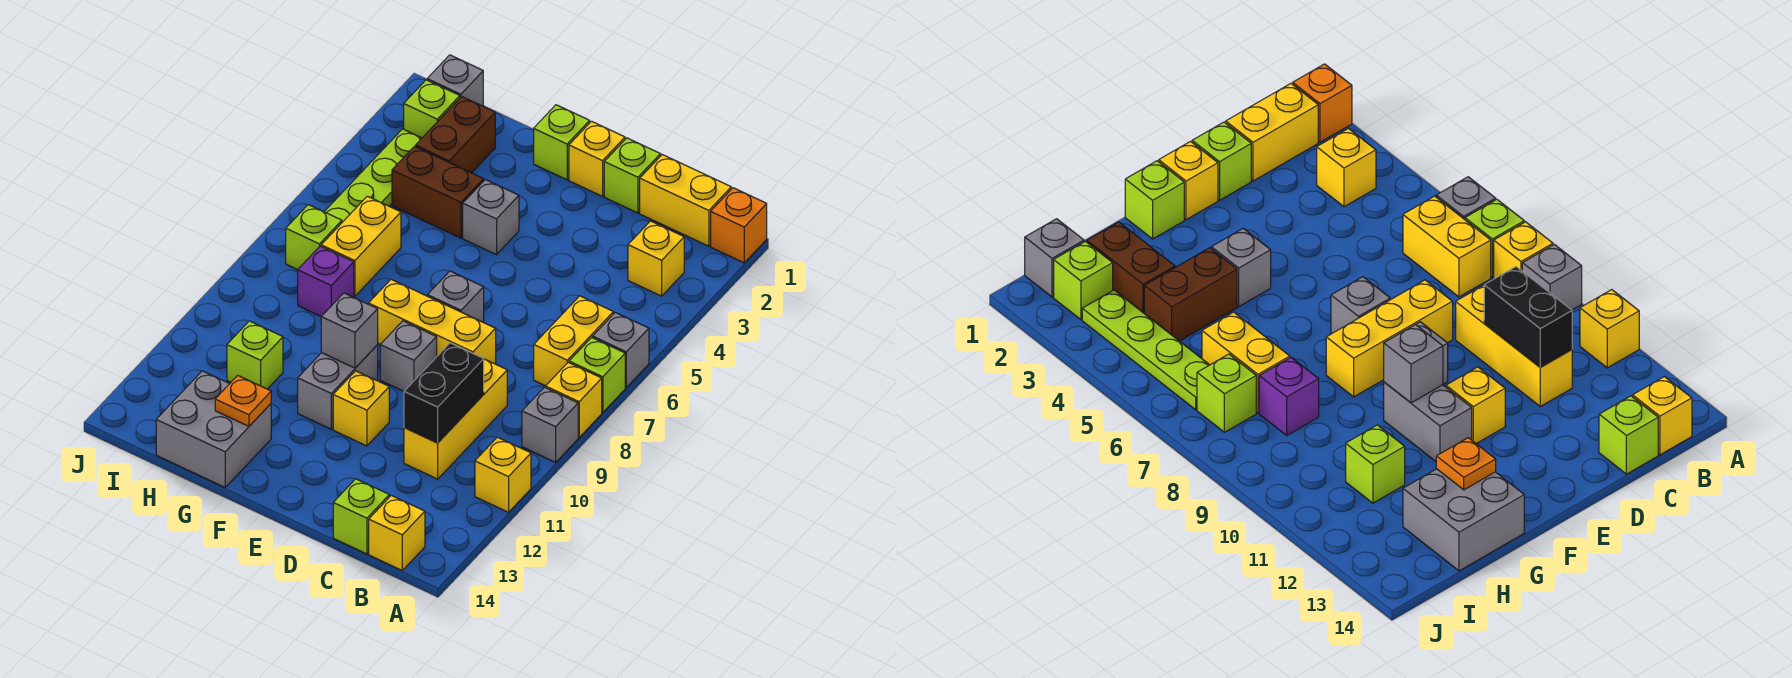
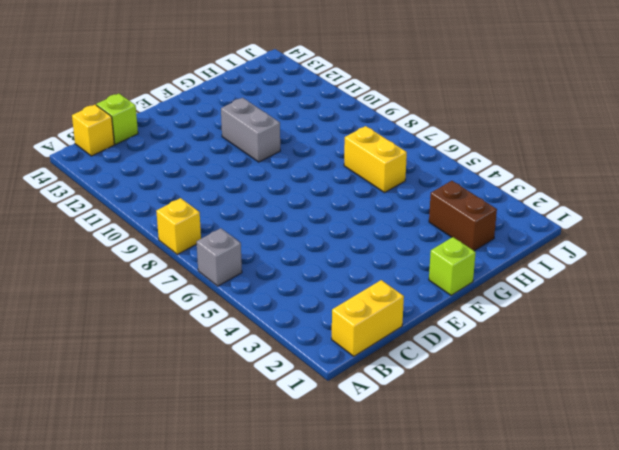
none -> orange brick A1 level 1
none -> lime brick A7 level 1
none -> grey brick A9 level 1
none -> yellow brick A11 level 1

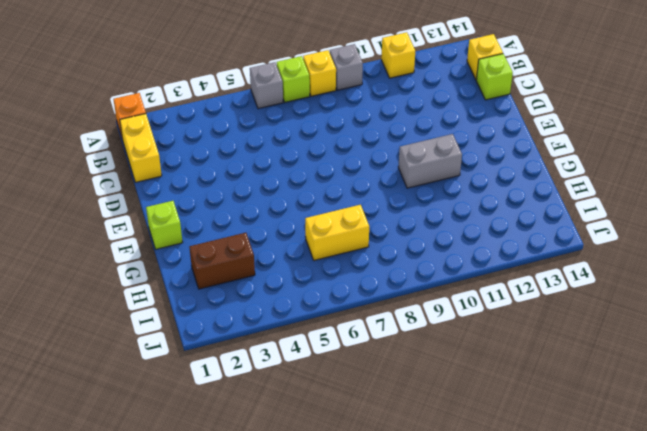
none -> yellow brick B3 level 1
none -> yellow brick B6:B7 level 1
none -> yellow brick C9:C11 level 1
none -> lime brick D1 level 1

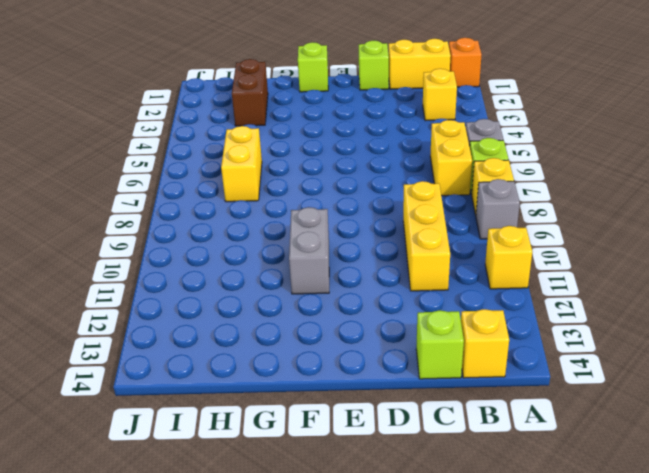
none -> yellow brick D8:F8 level 1
none -> yellow brick E1 level 1
none -> grey brick E7 level 1
none -> grey brick E9 level 1

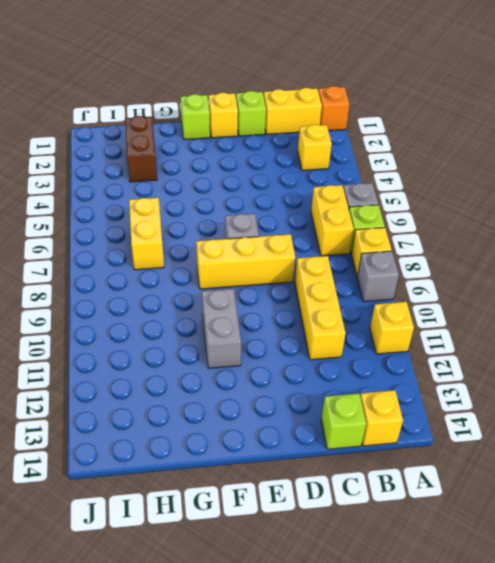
none -> grey brick E9 level 1
none -> yellow brick E11 level 1
none -> grey brick F4 level 1
none -> brown brick G4:H4 level 1

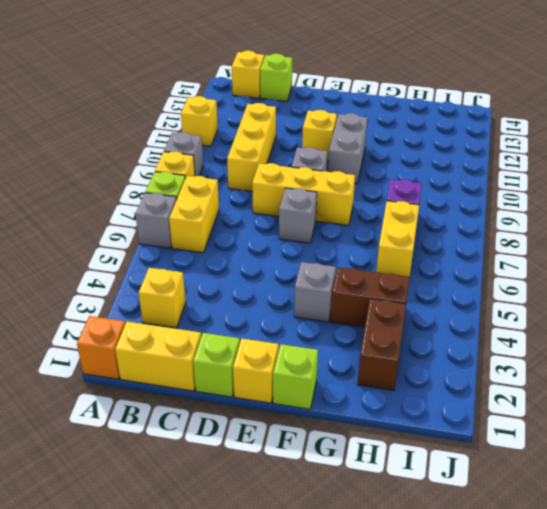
none -> grey brick G13:H14 level 1
none -> lime brick H11 level 1
none -> grey brick I1 level 1
none -> lime brick I2 level 1

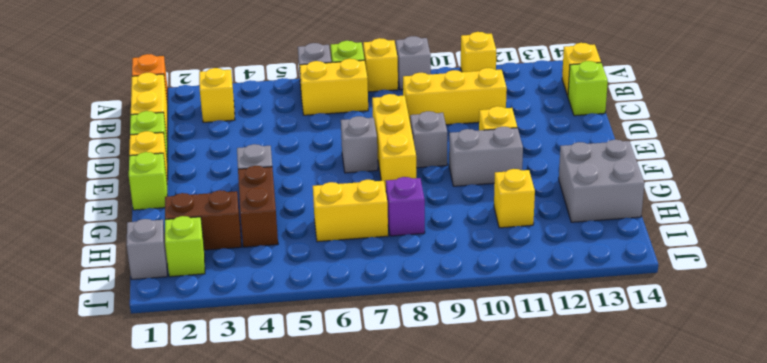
yellow brick H11 level 1 -> lime brick H11 level 1
none -> lime plate I3:I6 level 1
none -> lime brick I7 level 1
none -> black brick C10:C11 level 2
none -> grey brick F10 level 2

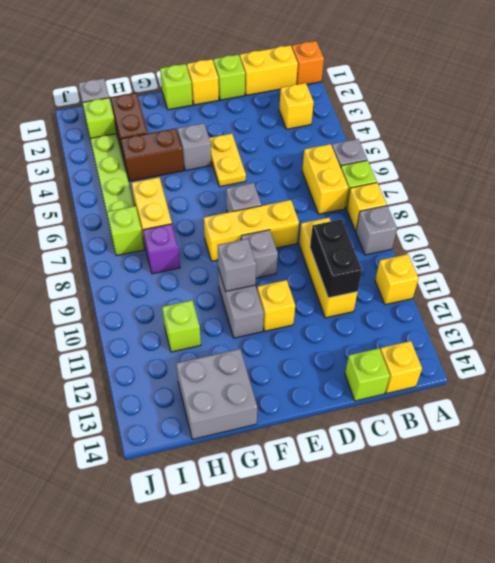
yellow plate E4:E5 level 1 -> none
none -> orange plate G13 level 2

